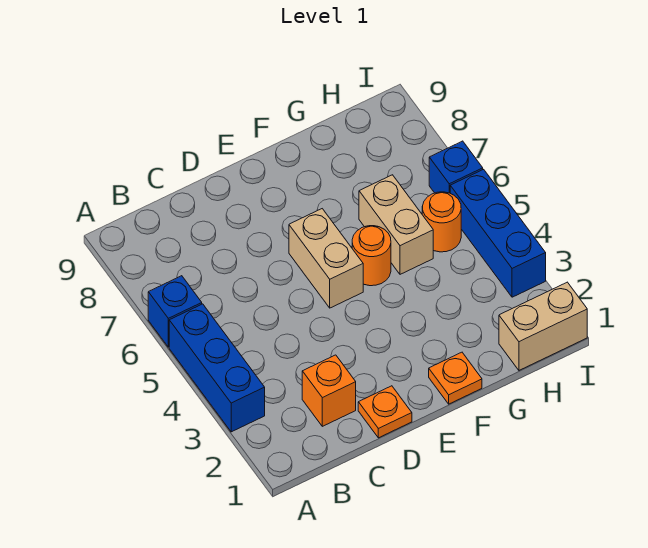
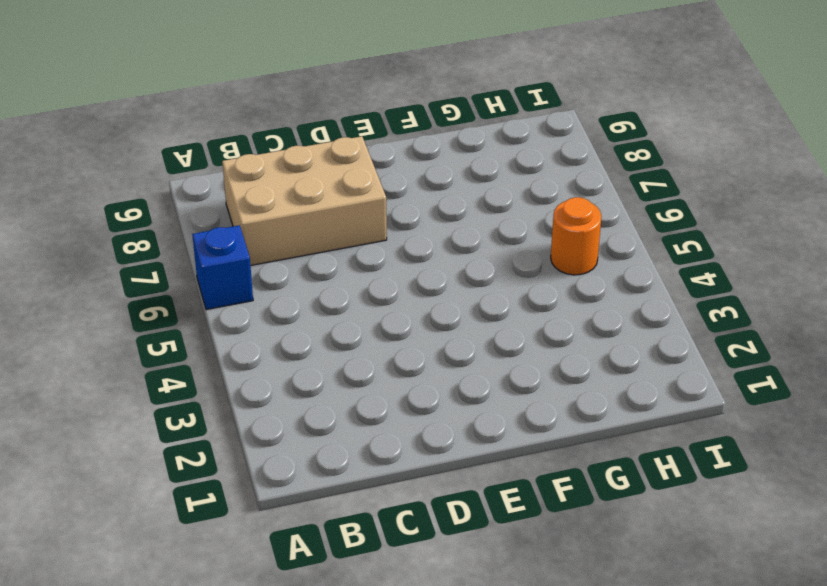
tan brick B7:D8 level 1 -> none
none -> blue brick A3:A5 level 1
none -> orange brick C2 level 1
none -> orange plate D1 level 1

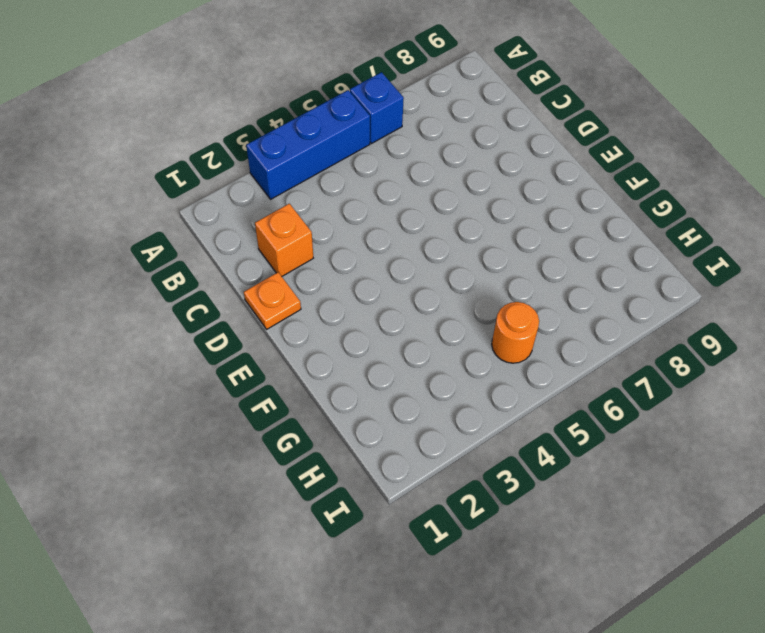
none -> tan brick E5:E6 level 1
none -> orange plate F1 level 1
none -> orange round brick F5 level 1

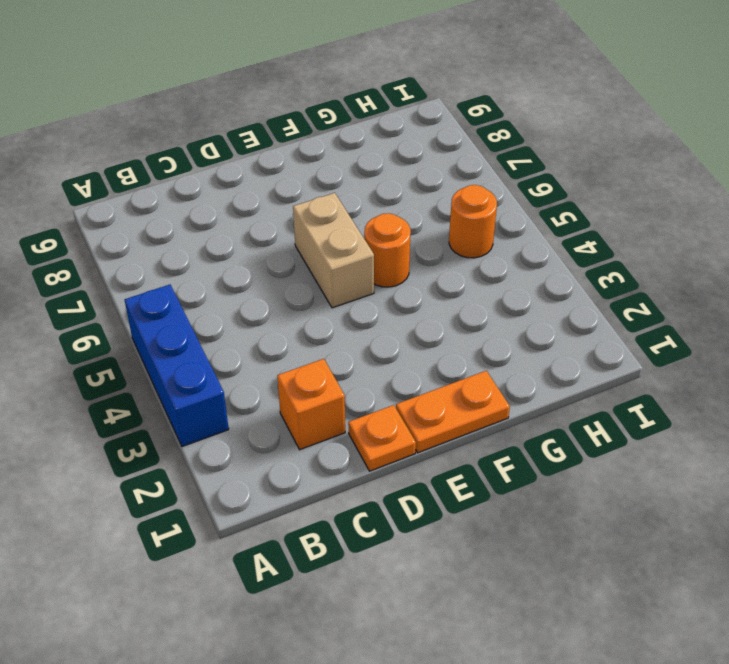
orange plate E1:F1 level 1 -> orange plate F1 level 1
none -> blue brick A6 level 1
none -> tan brick G5:G6 level 1
none -> tan brick H1:I1 level 1

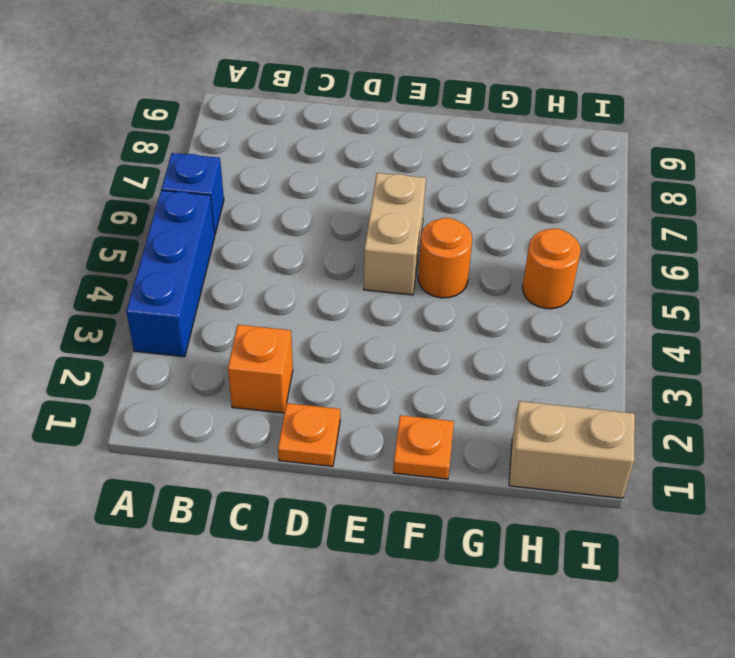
none -> tan brick G5:G6 level 1
none -> blue brick I3:I5 level 1
none -> blue brick I6 level 1

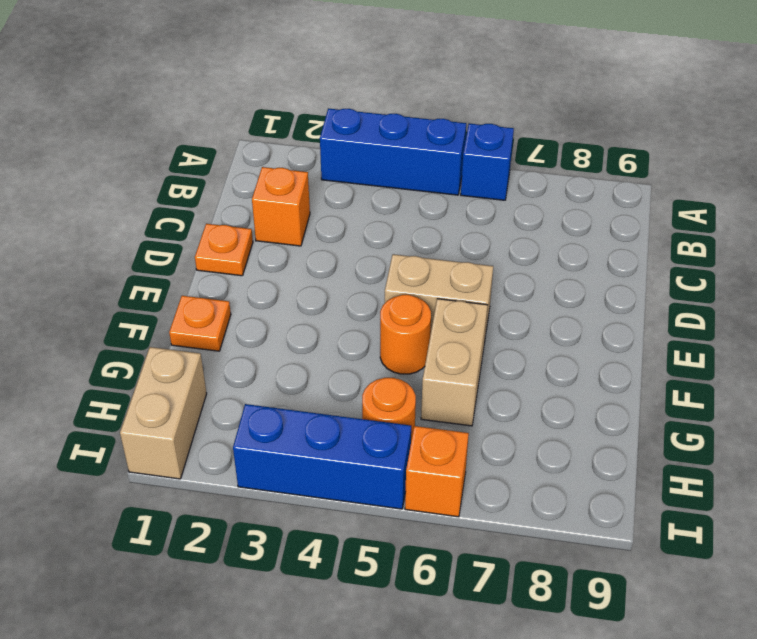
tan brick F6:G6 level 1 -> tan brick G5:G6 level 1
orange brick I6 level 1 -> blue brick I6 level 1

